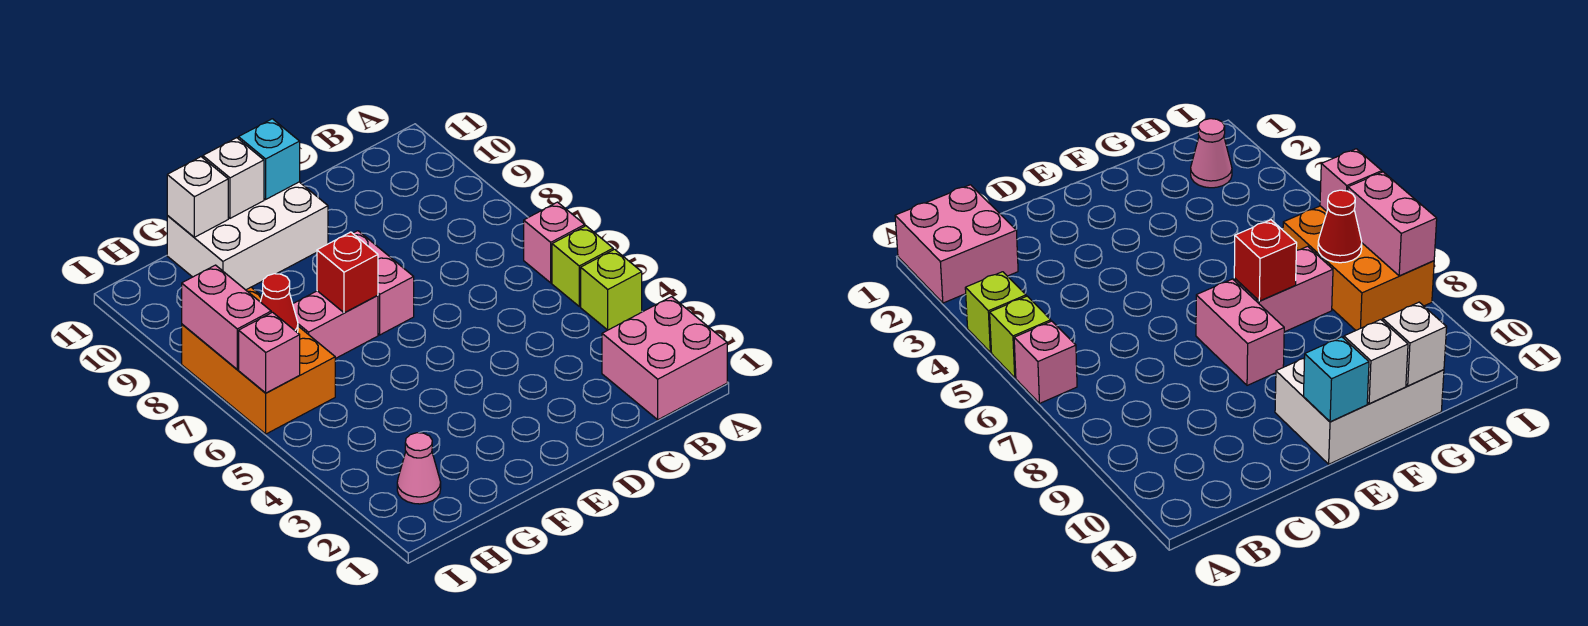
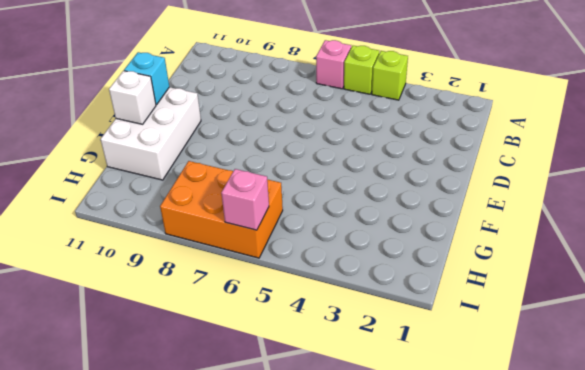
none -> pink brick A1:B2 level 1
none -> pink brick E7:E8 level 1
none -> pink brick F7:G7 level 1

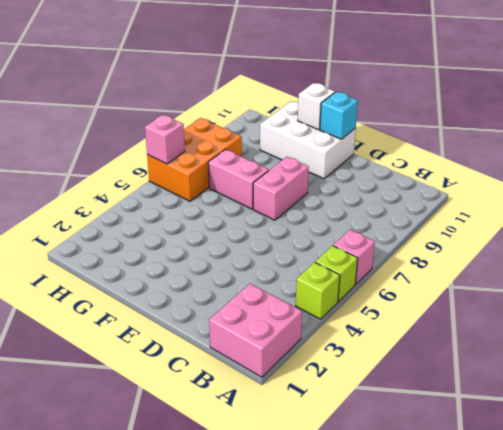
none -> pink cone H2 level 1
none -> red brick F7 level 2
none -> white brick G11 level 2

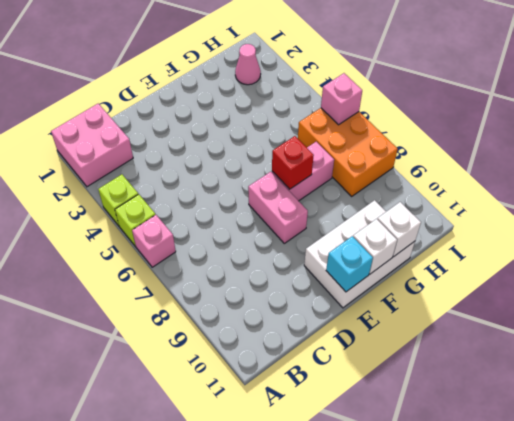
none -> red cone H7 level 2
none -> pink brick I7:I8 level 2

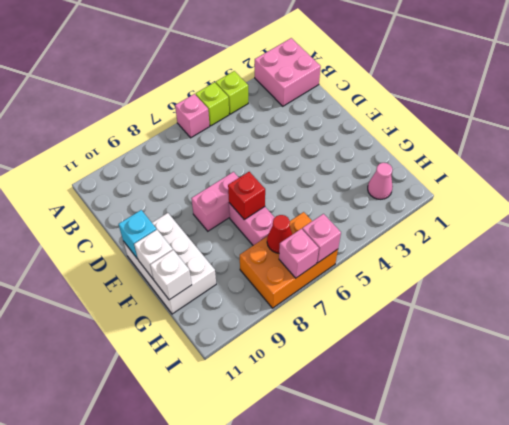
pink brick I7 level 2 -> pink brick I7:I8 level 2

